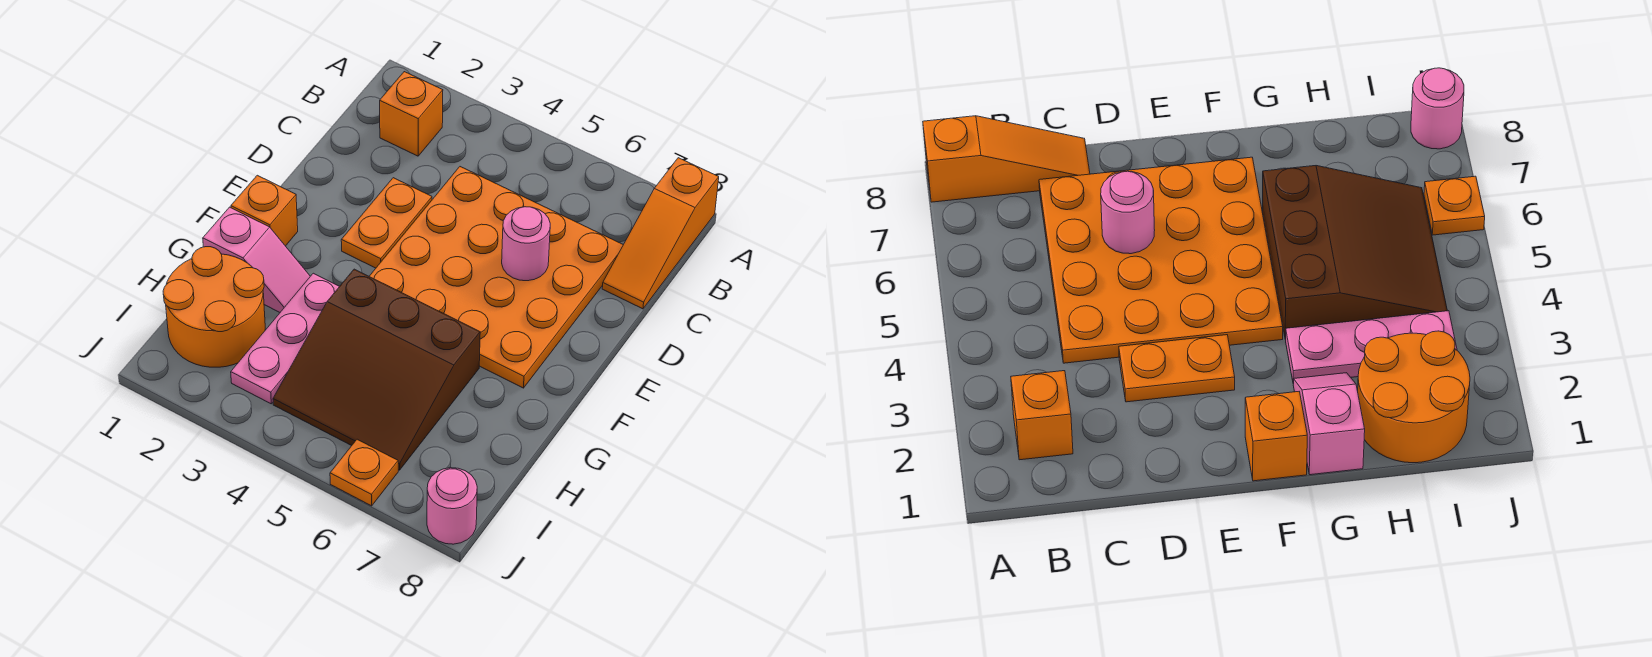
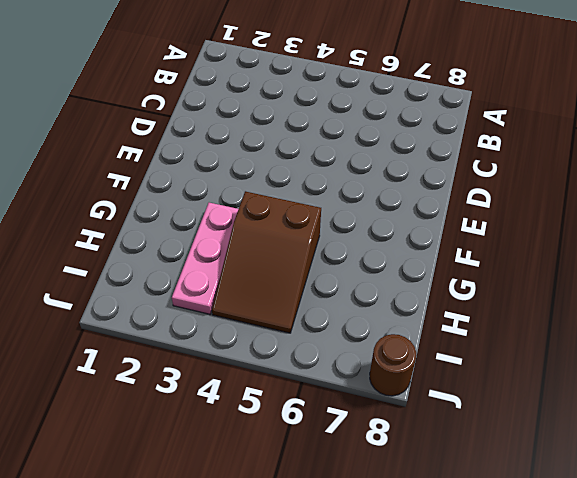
brown slope G4:I5 level 1 top G -> brown slope G4:I6 level 1 top G
brown round brick J8 level 1 -> pink round brick J8 level 1
none -> orange slope A8:C8 level 1 top A
none -> orange brick B2 level 1
none -> orange plate C4:F7 level 1

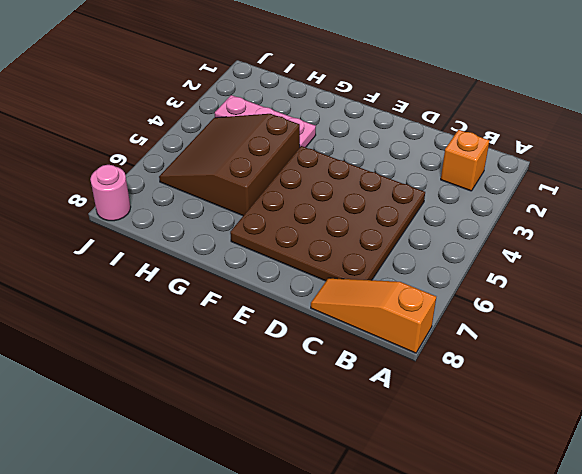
brown plate C4:F7 level 1 -> orange plate C4:F7 level 1
none -> orange plate D3:E3 level 1
none -> orange brick F1 level 1
none -> pink slope G1:G2 level 1 top 1

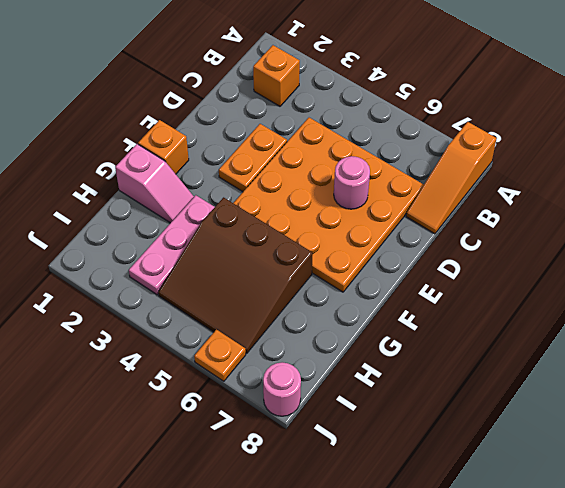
none -> orange round brick H1:I2 level 1

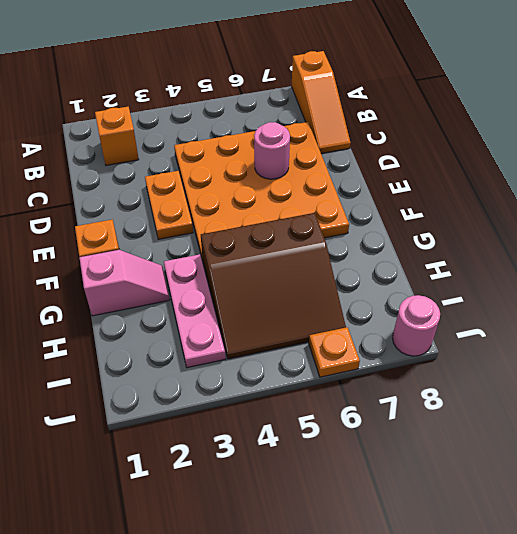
none -> orange round brick H1:I2 level 1

